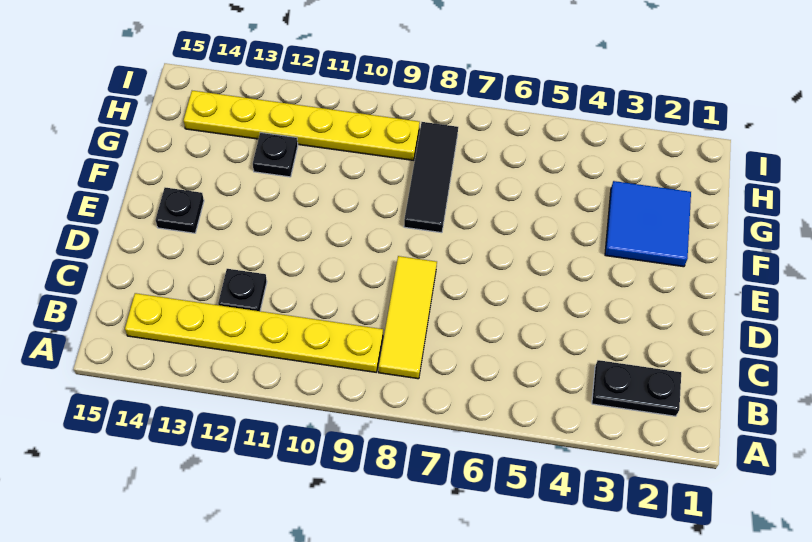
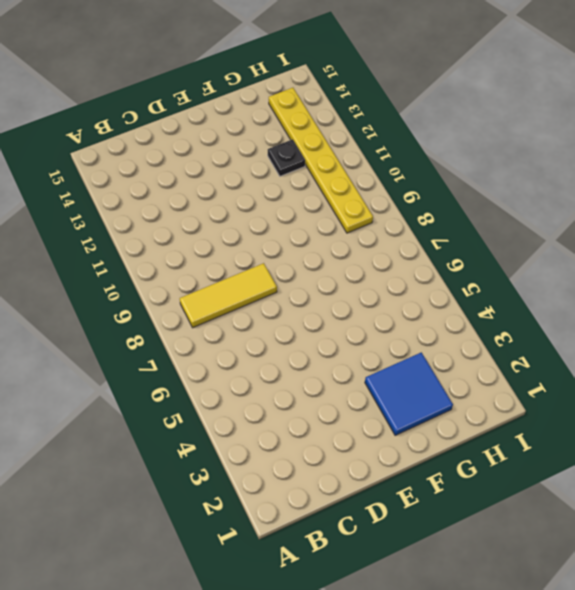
none -> black plate B2:B3 level 1
none -> yellow plate B9:B14 level 1

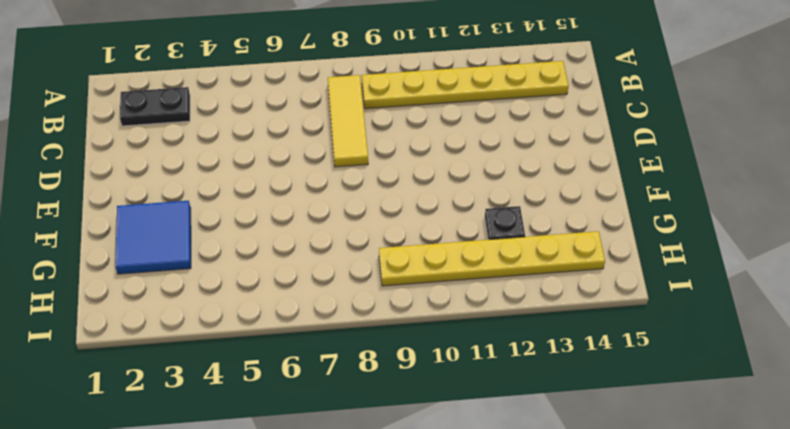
none -> black plate C12 level 1
none -> black plate E14 level 1

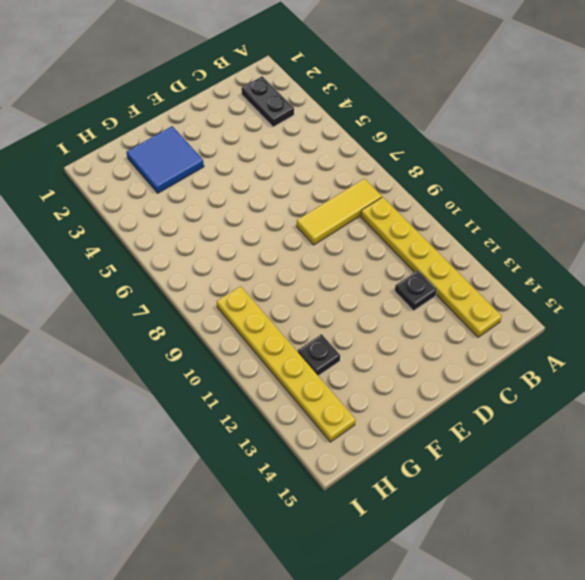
none -> black plate E14 level 1
none -> black tile F8:H8 level 1

